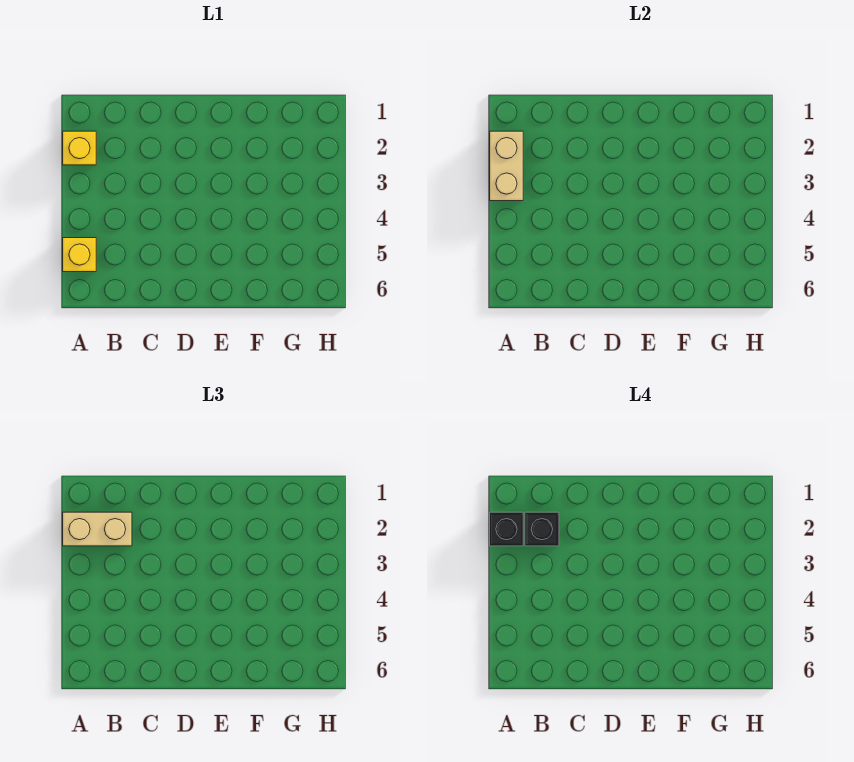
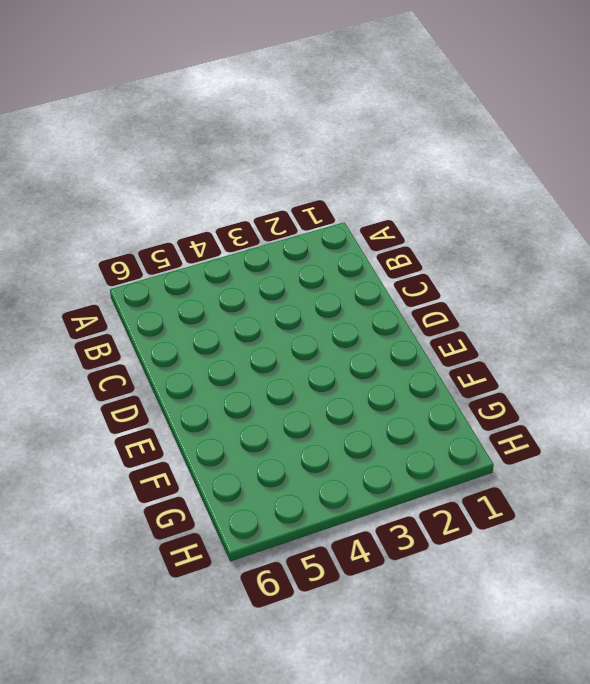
none -> yellow brick A2 level 1
none -> yellow brick A5 level 1

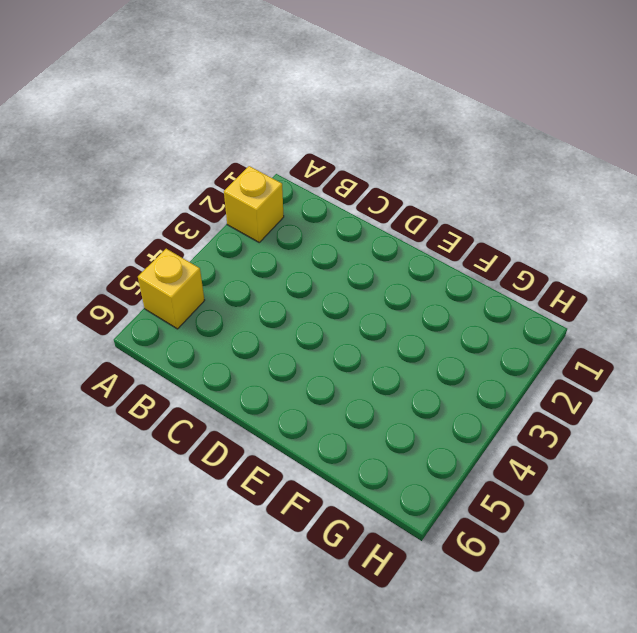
none -> tan brick A2:A3 level 2
none -> tan brick A2:B2 level 3

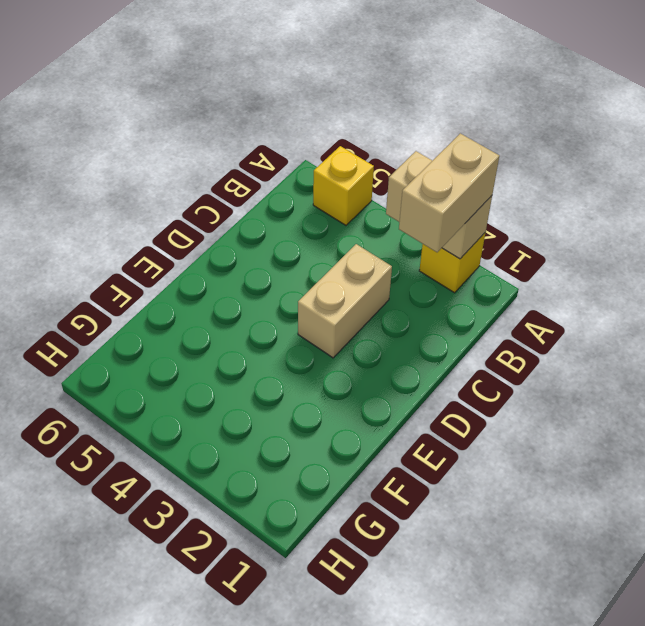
tan brick C3:D3 level 1 -> none
none -> black brick A2 level 4
none -> black brick B2 level 4

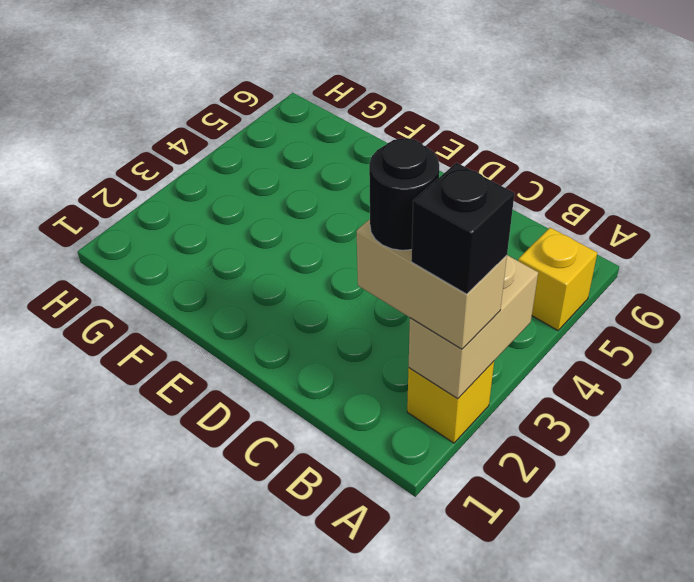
black round brick B2 level 4 -> black brick B2 level 4

